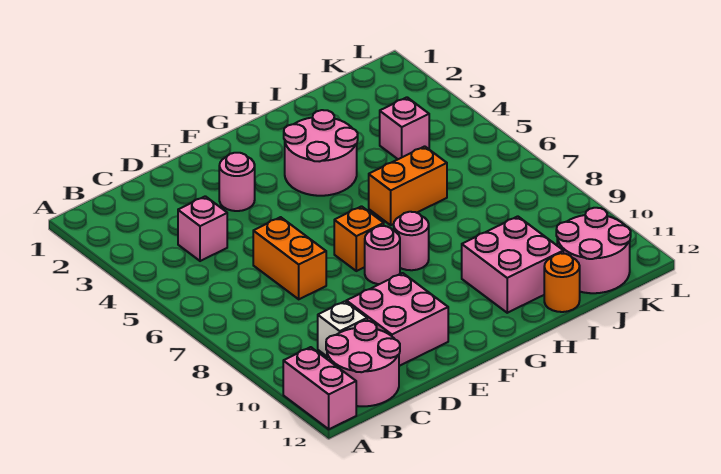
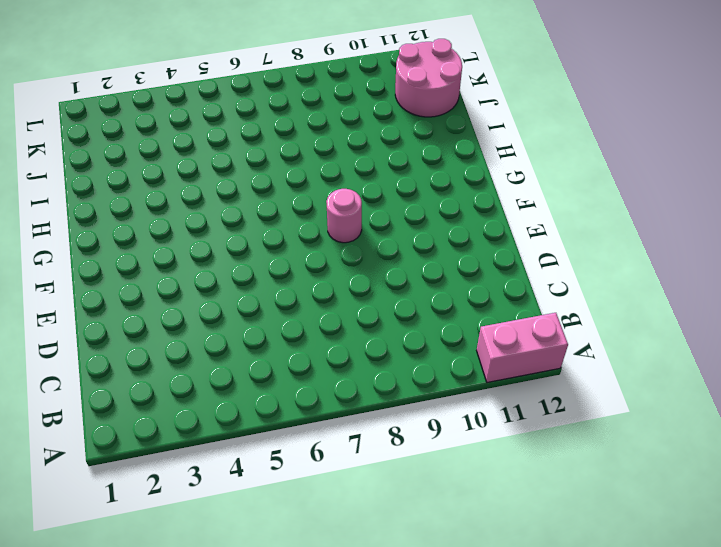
none -> pink round brick B11:C12 level 1
none -> pink brick C4 level 1
none -> white brick C10 level 1

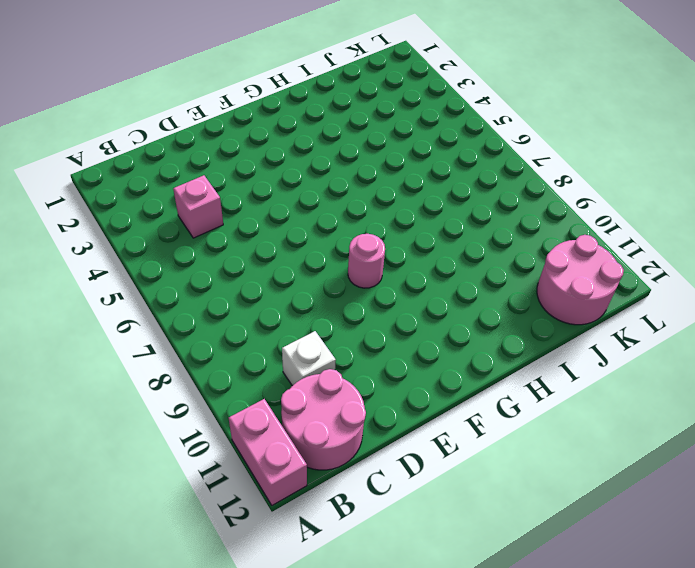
none -> orange brick D6:D7 level 1
none -> pink brick D10:E11 level 1
none -> pink round brick E3 level 1

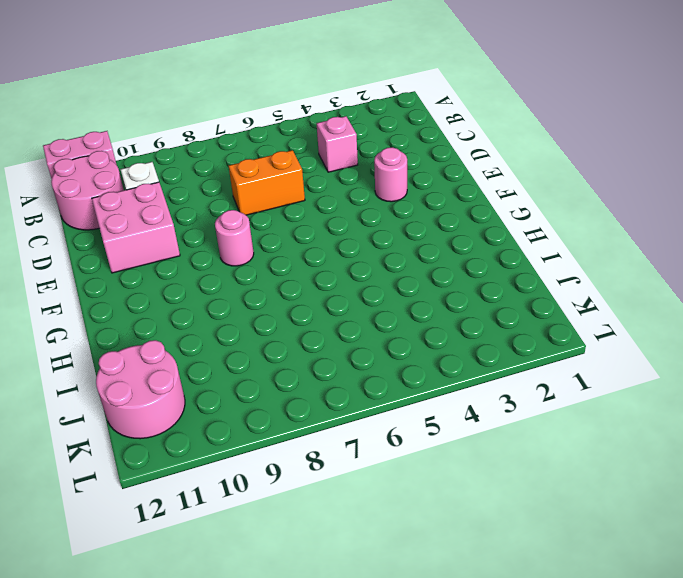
none -> orange brick F7 level 1
none -> pink round brick G3:H4 level 1
none -> pink round brick G8 level 1

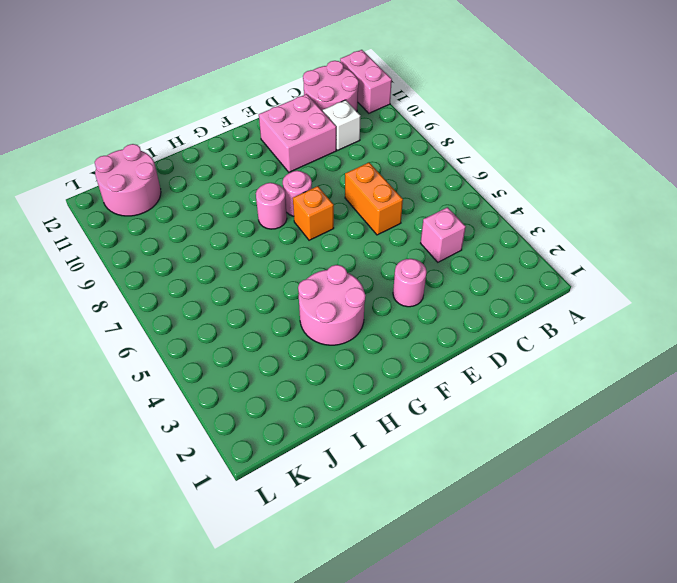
none -> orange brick H6:I6 level 1
none -> pink brick H10:I11 level 1
none -> orange round brick I12 level 1

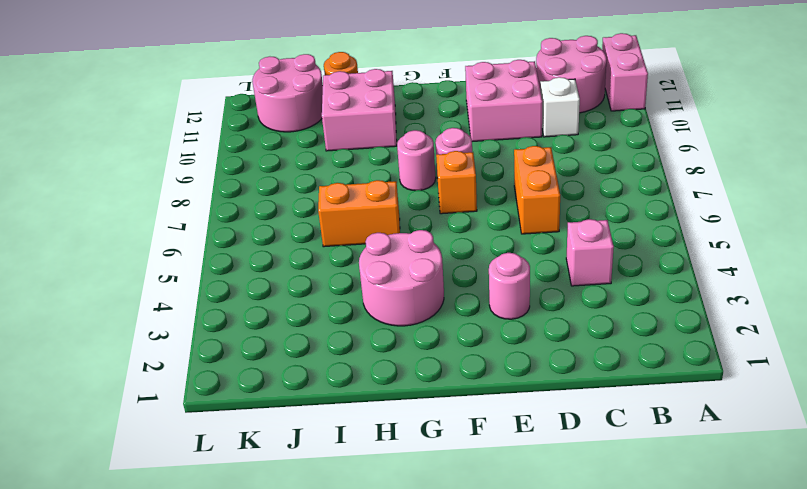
none -> pink brick J4 level 1

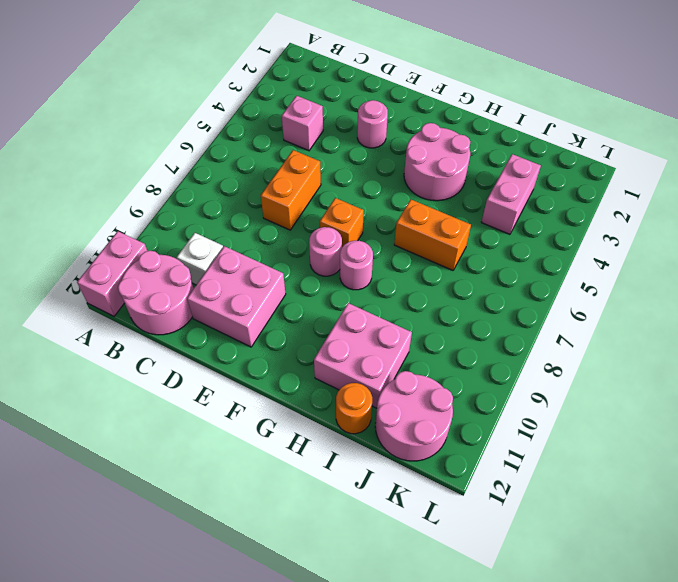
pink brick J3:J4 level 1 -> pink brick J4 level 1

